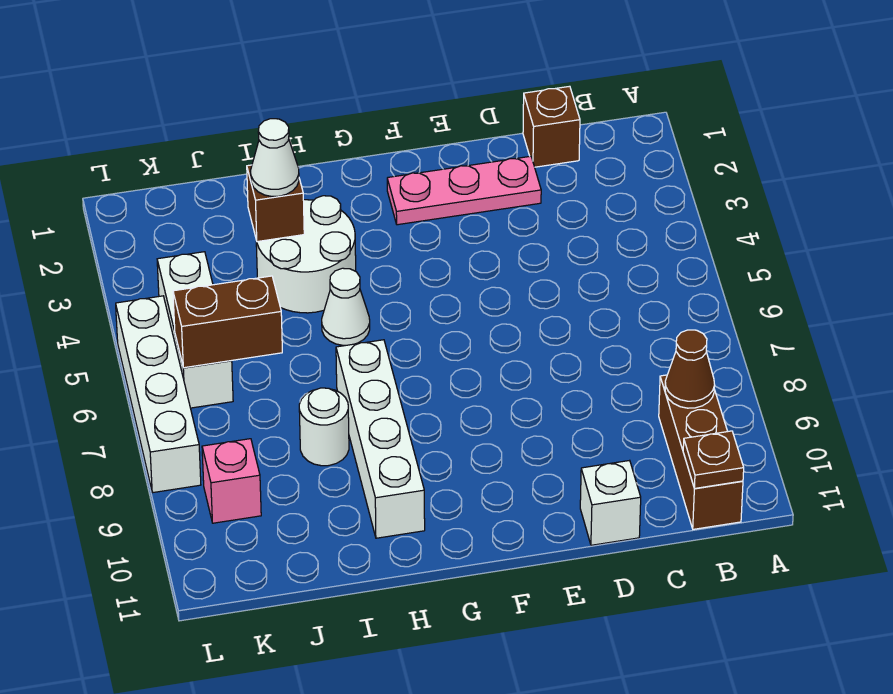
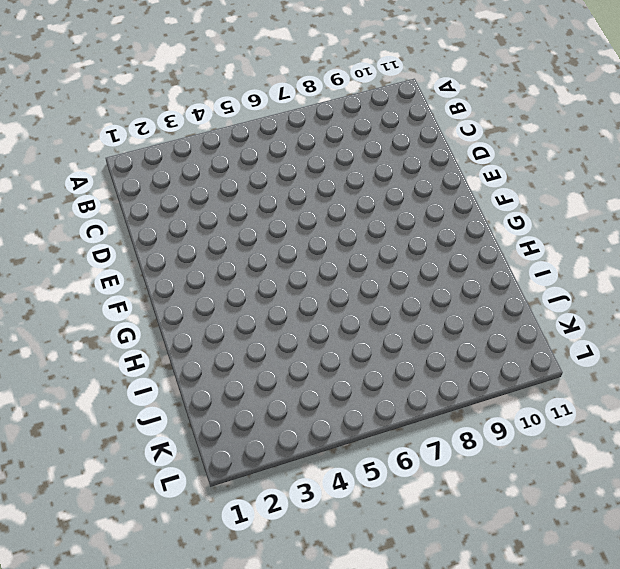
none -> brown brick B9:B11 level 1
none -> brown brick C1 level 1
none -> pink plate D2:F2 level 1

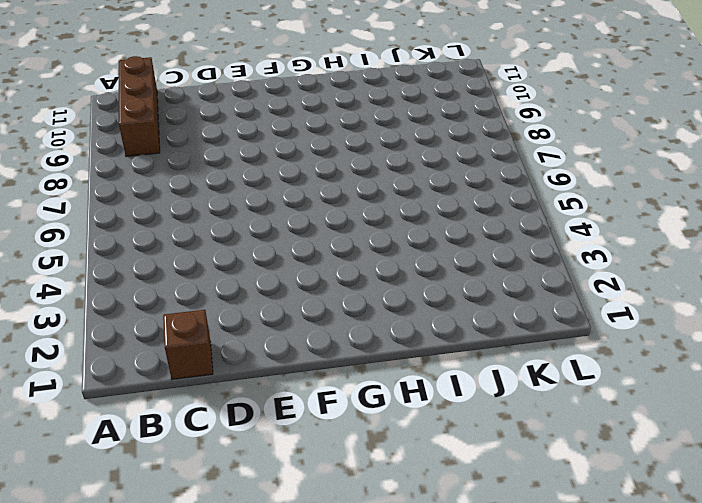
none -> pink plate D2:F2 level 1
none -> white brick D11 level 1
none -> white round brick H3:I4 level 1

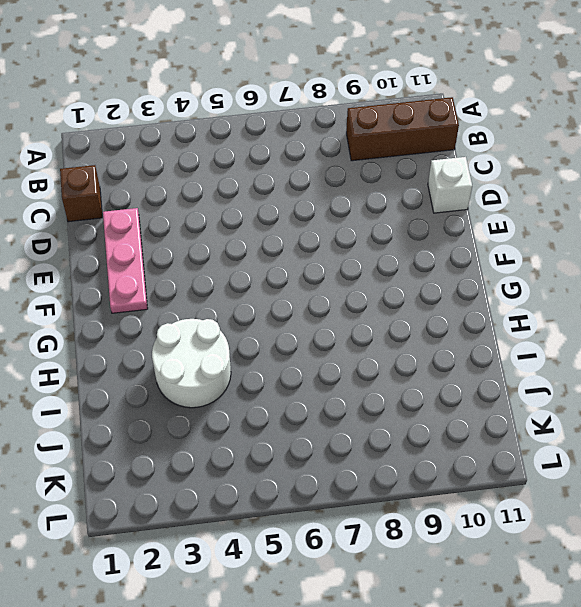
none -> white cone H5 level 1
none -> white brick H7:H10 level 1
none -> white round brick I8 level 1

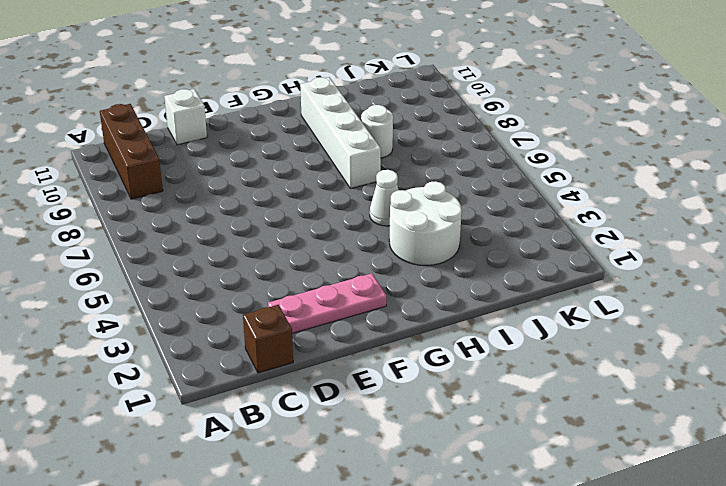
none -> white brick K4:K6 level 1
none -> pink brick K9 level 1
none -> white brick L5:L8 level 1

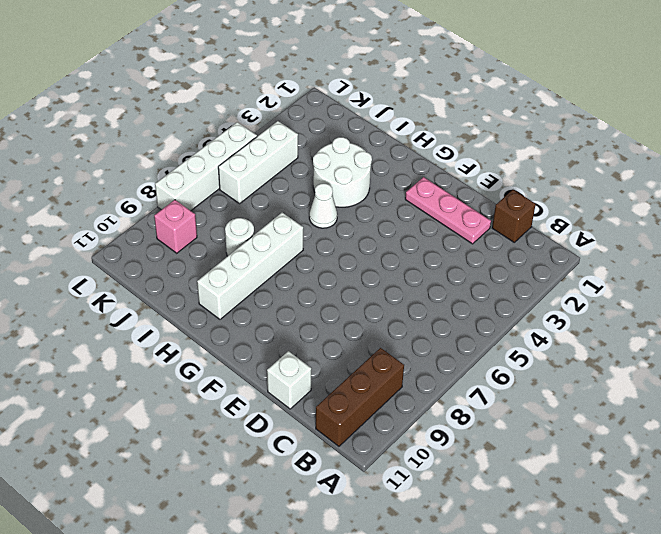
none -> brown cone B9 level 2
none -> brown plate B11 level 2
none -> brown brick I3 level 2

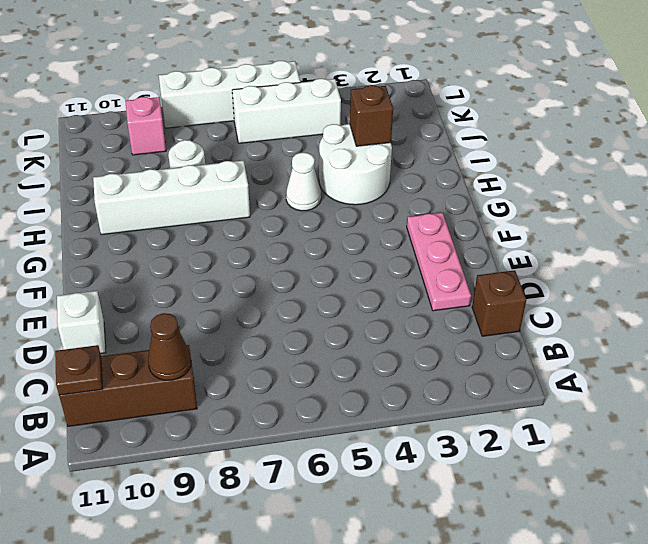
none -> brown brick J6:K6 level 2
none -> white cone I3 level 3

